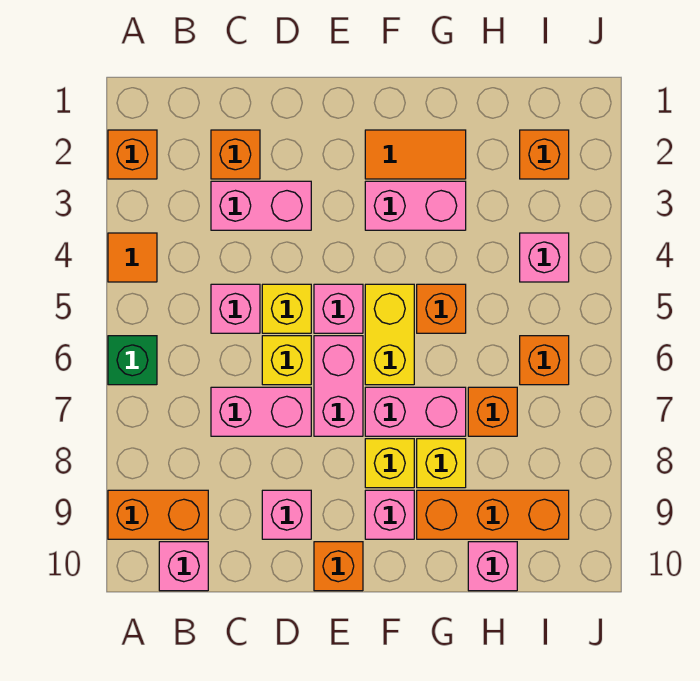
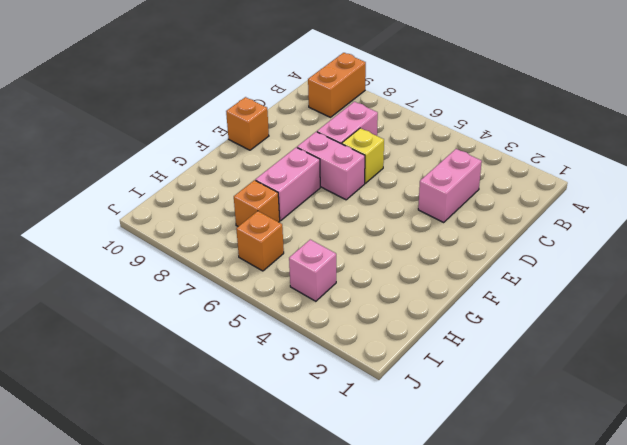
none -> orange brick A2 level 1
none -> orange tile A4 level 1
none -> green brick A6 level 1

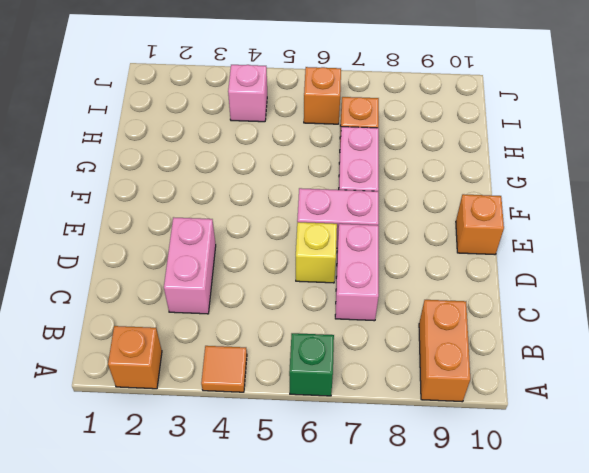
none -> pink brick B10 level 1
none -> orange brick C2 level 1
none -> pink brick C5 level 1

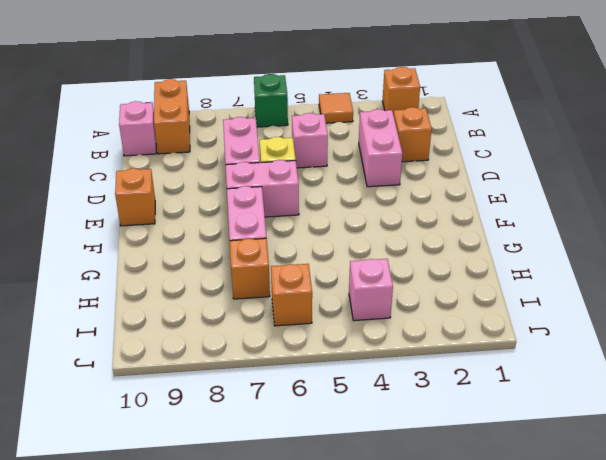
none -> yellow brick D5 level 1
none -> pink brick D9 level 1
none -> pink brick E5 level 1

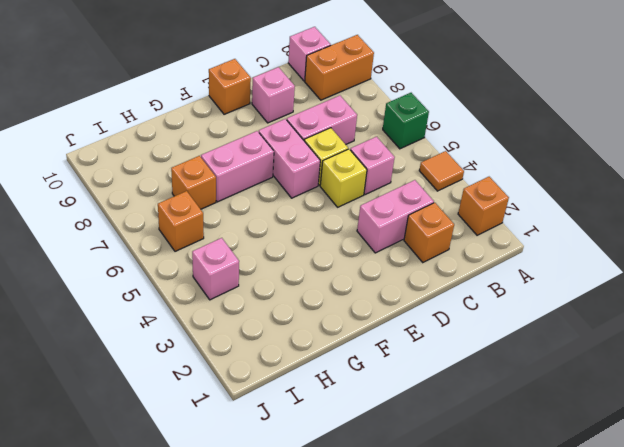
none -> pink brick E5 level 1
none -> orange tile F2:G2 level 1
none -> pink brick F3:G3 level 1

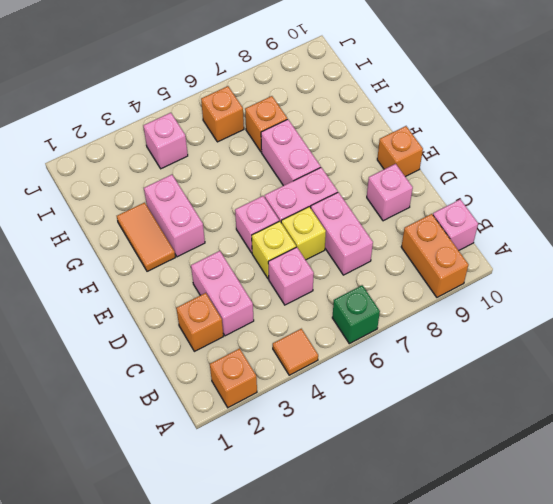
none -> yellow brick F5:F6 level 1
none -> yellow brick F8 level 1
none -> pink brick F9 level 1

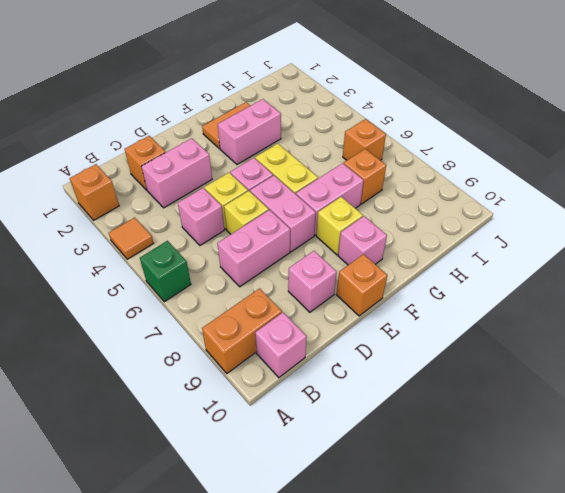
none -> orange brick G5 level 1
none -> yellow brick G8 level 1
none -> orange brick G9:I9 level 1

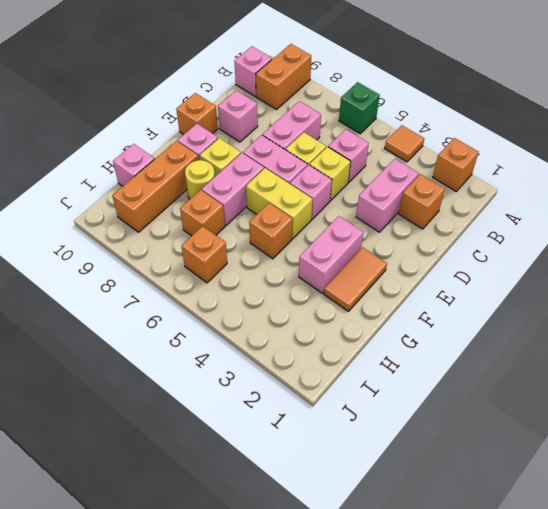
yellow round brick G8 level 1 -> yellow brick G8 level 1
none -> orange brick I2 level 1
none -> pink brick I4 level 1

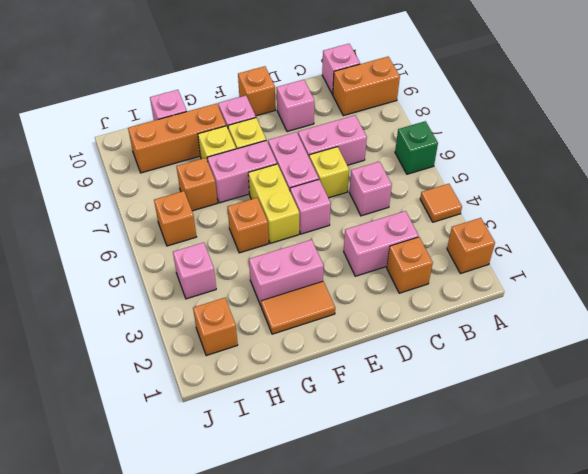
none -> yellow brick D5 level 1

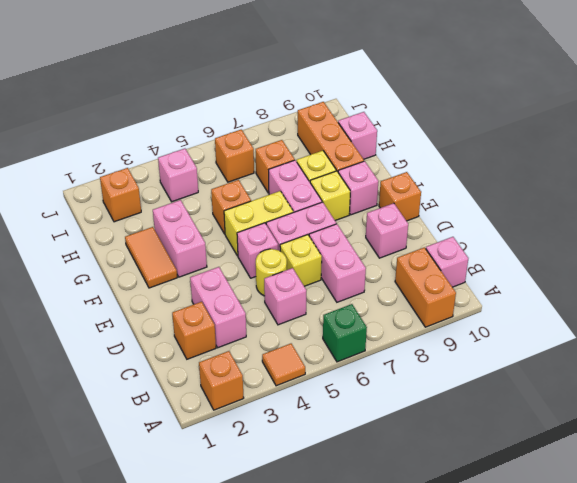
yellow round brick D5 level 1 -> yellow brick D5 level 1

